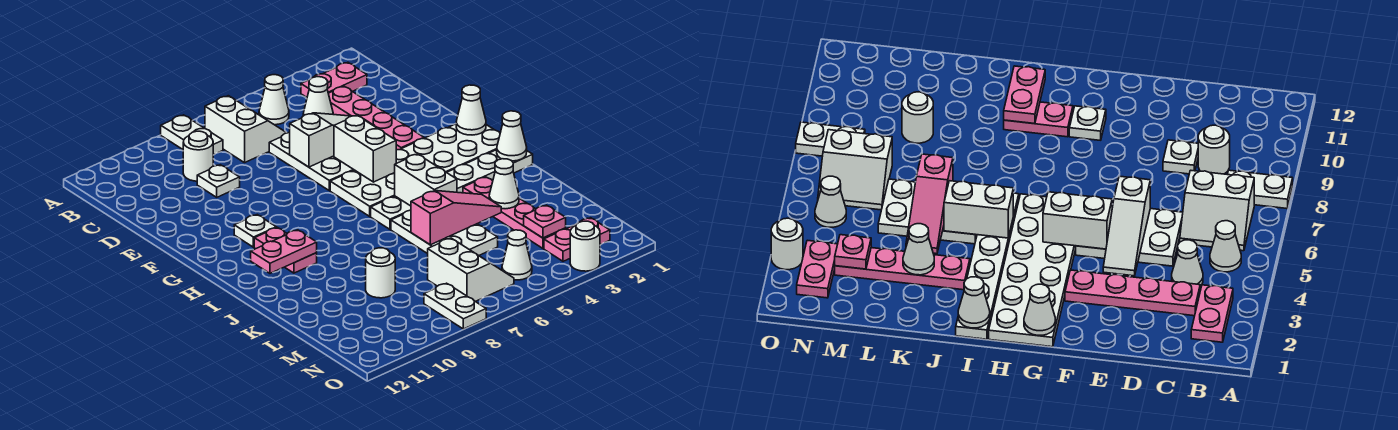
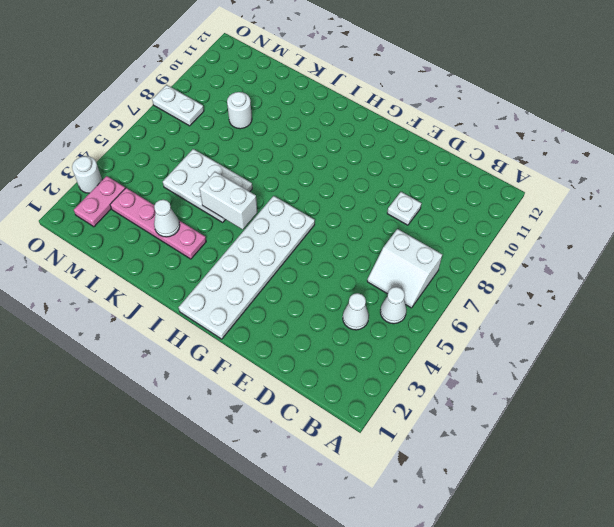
none -> white plate A8:B8 level 1
none -> pink plate B2:B3 level 1
none -> pink plate C3:F3 level 1
none -> white round brick C9 level 1

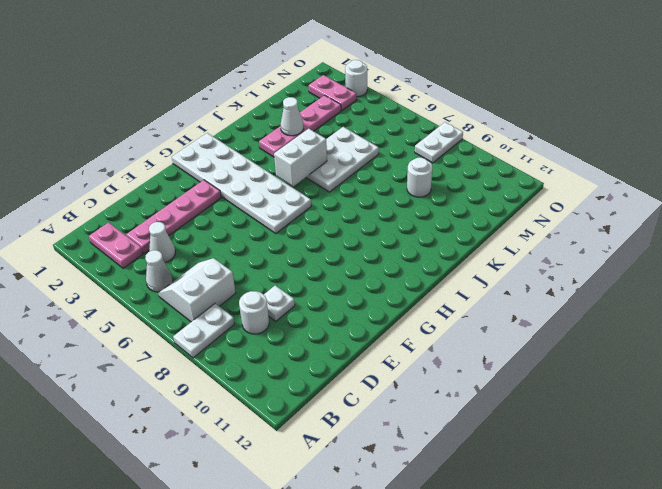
none -> white plate D5:F6 level 1
none -> white plate G10 level 1
none -> pink plate H10:I10 level 1
none -> white plate I1:I6 level 1

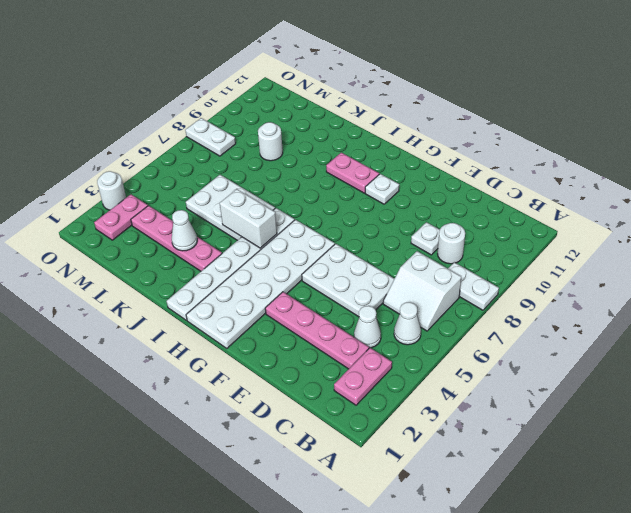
none -> white slope M6:N7 level 1 top 7
none -> white cone N5 level 1
none -> white slope E4:E6 level 2 top 6
none -> white brick F5:G5 level 2

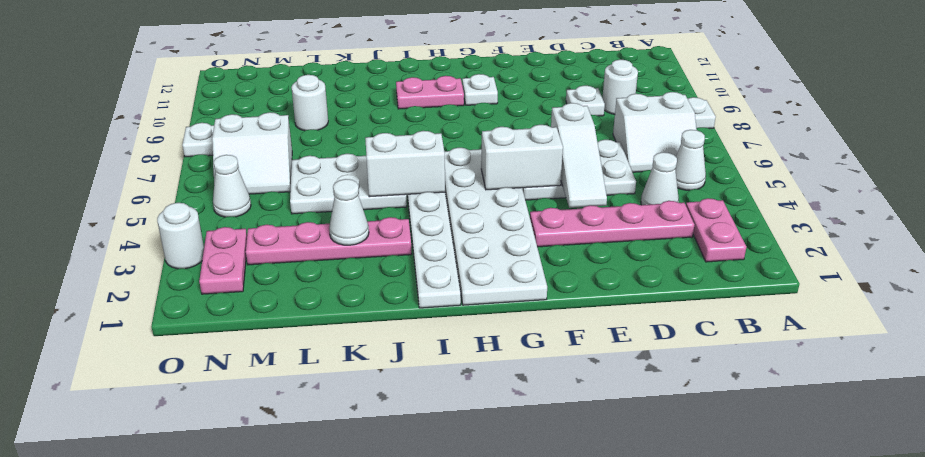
none -> white cone G1 level 2
none -> white cone I1 level 2
none -> pink plate I10:I11 level 2
none -> pink slope K4:K6 level 2 top 6

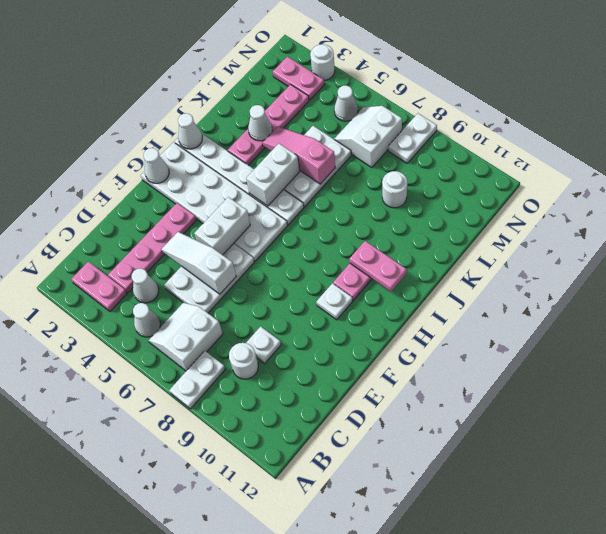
none -> pink plate M3 level 2

